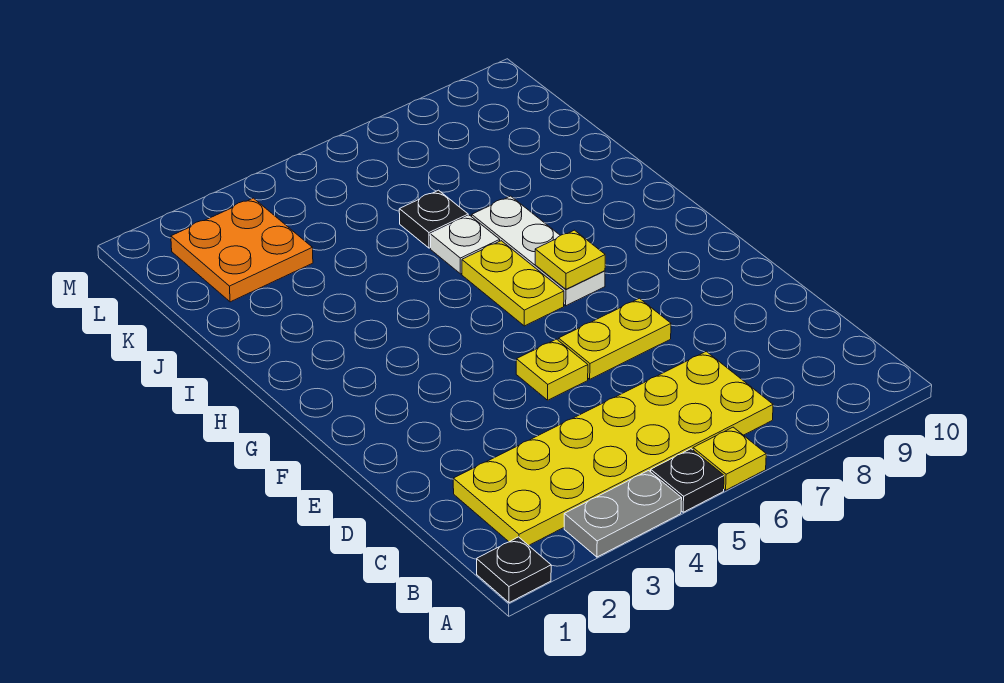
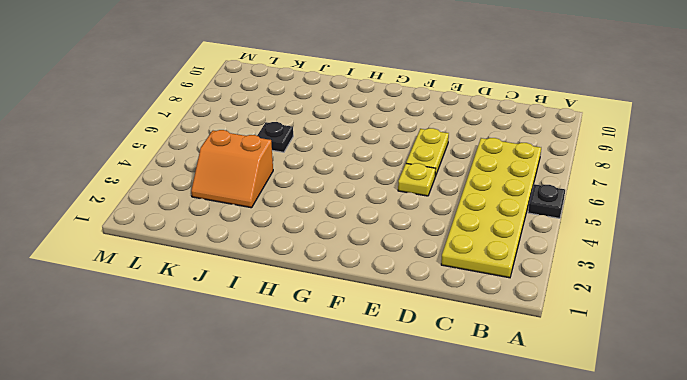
orange slope J3:K4 level 1 top 4 -> orange plate K2:L3 level 1
none -> black plate A1 level 1
none -> grey plate A3:A4 level 1
none -> yellow plate A6 level 1

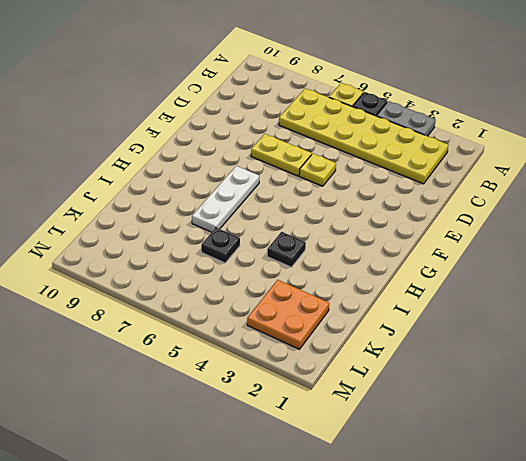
black plate I4 level 1 -> black plate A1 level 1
none -> yellow plate G6:H6 level 1
none -> white plate I6 level 1
none -> yellow plate G7 level 2

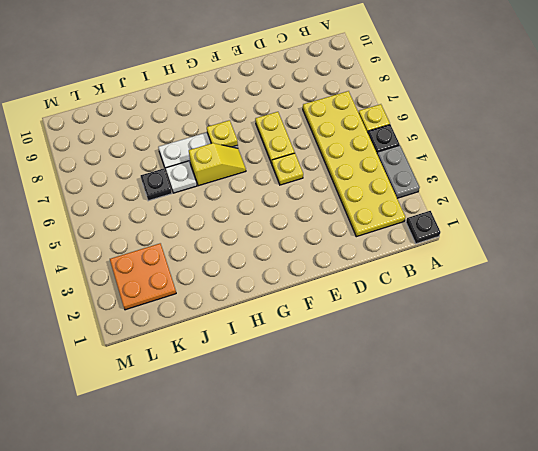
yellow slope G6:H6 level 1 top H -> yellow plate G6:H6 level 1

